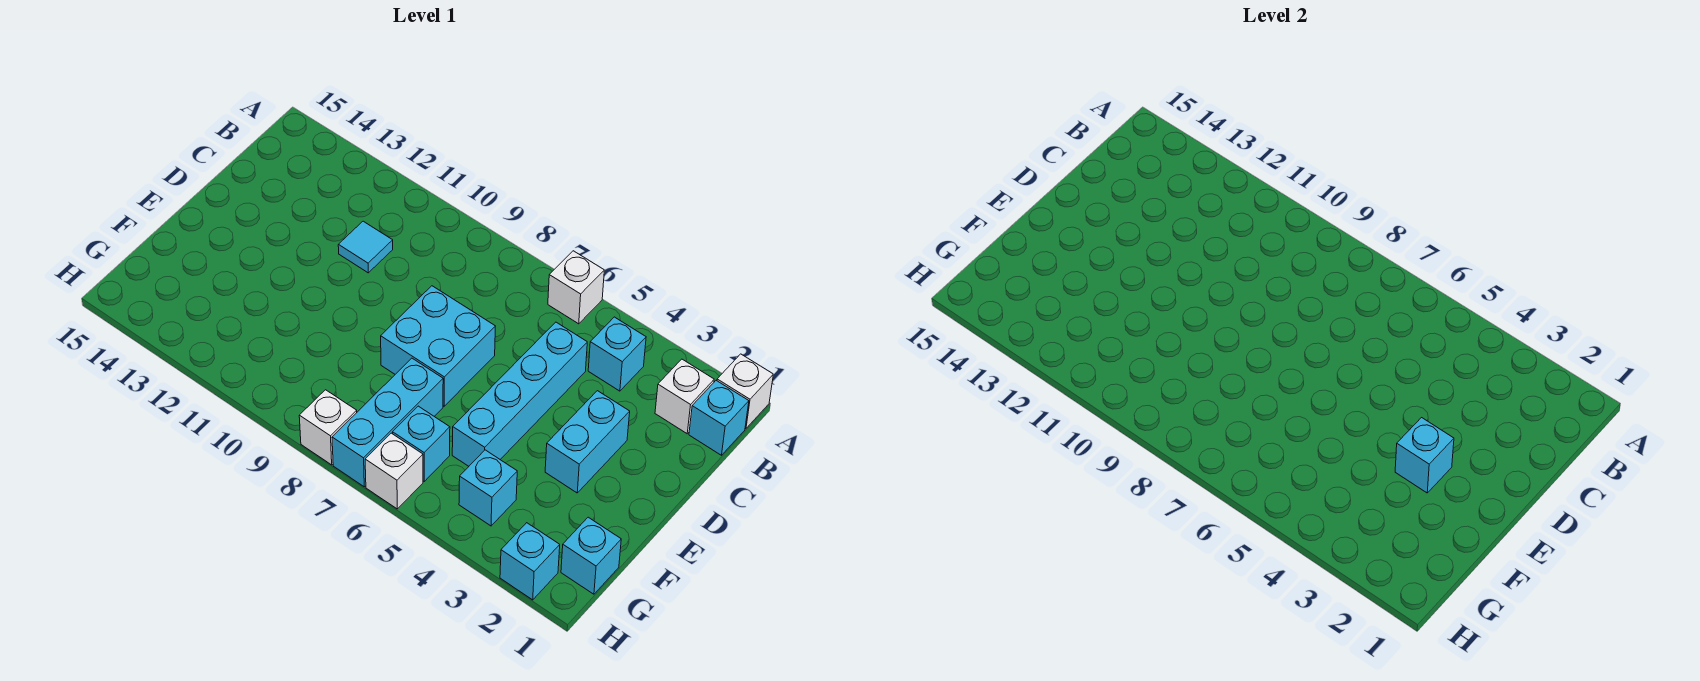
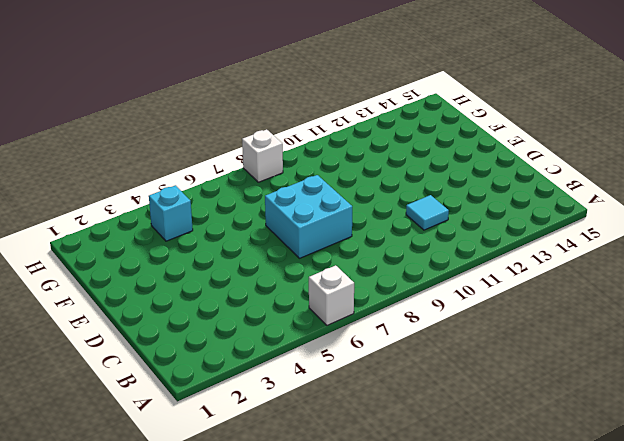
none -> white brick A1 level 1
none -> cyan brick B1 level 1
none -> white brick B2 level 1

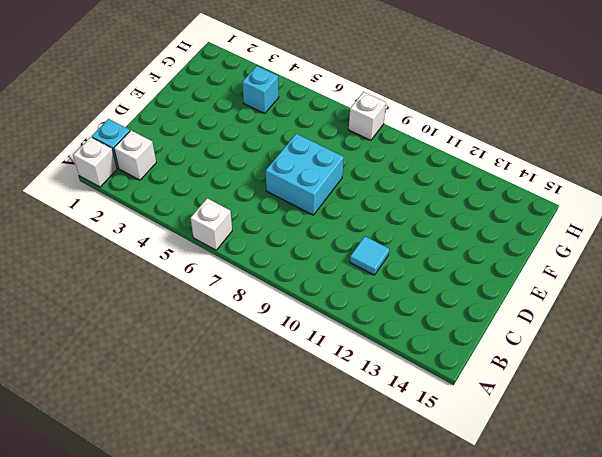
none -> cyan brick B4 level 1
none -> cyan brick C5:F5 level 1
none -> cyan brick D3:E3 level 1

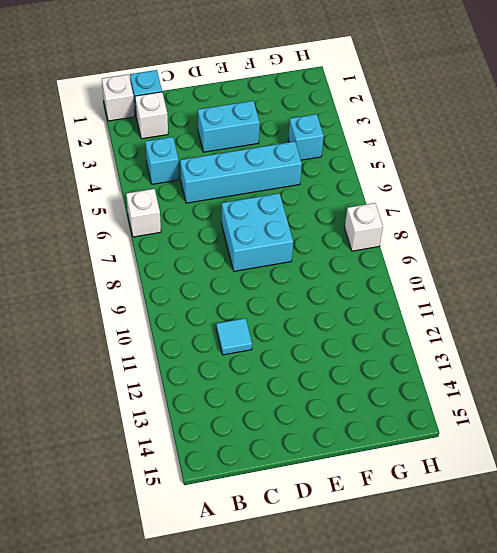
none -> cyan brick F7:H7 level 1
none -> cyan brick G1 level 1
none -> cyan brick G6 level 1

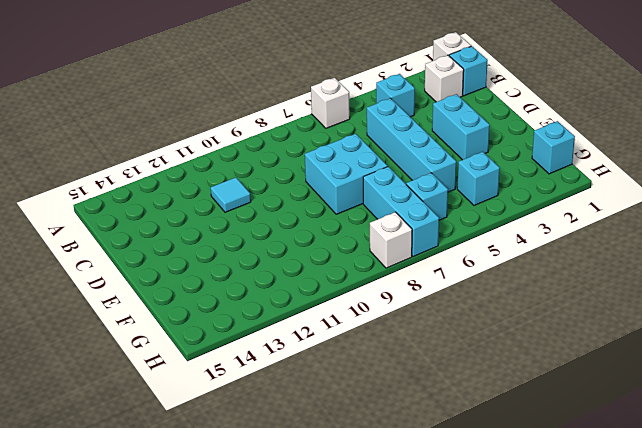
none -> cyan brick H2 level 1
none -> white brick H6 level 1
none -> cyan brick E3 level 2

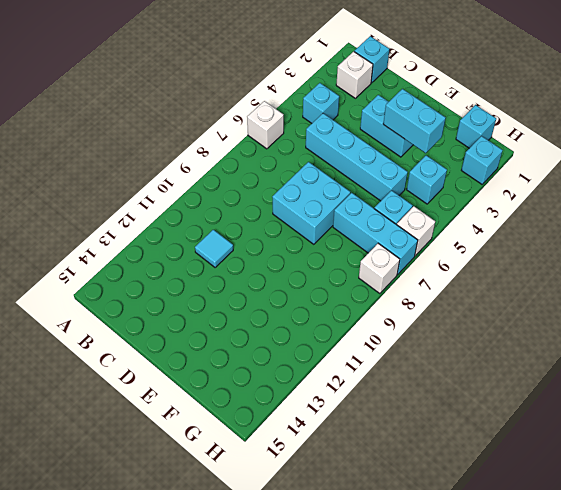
cyan brick E3:F3 level 2 -> cyan brick E3 level 2
none -> white brick A1 level 1

